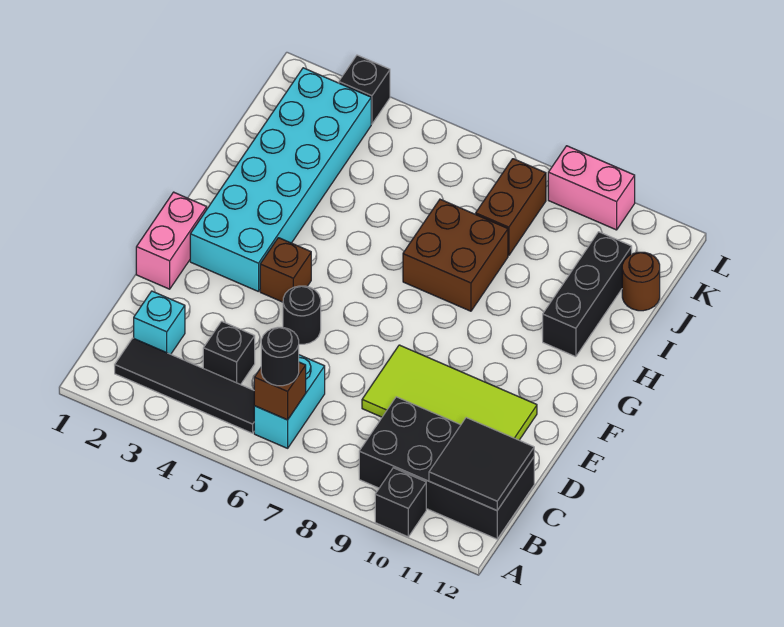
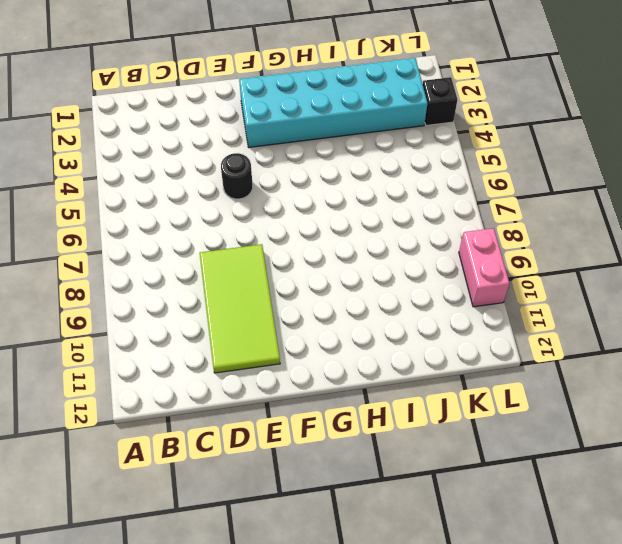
none -> black brick A10 level 1
none -> black tile B2:B5 level 1
none -> cyan brick B6:C6 level 1

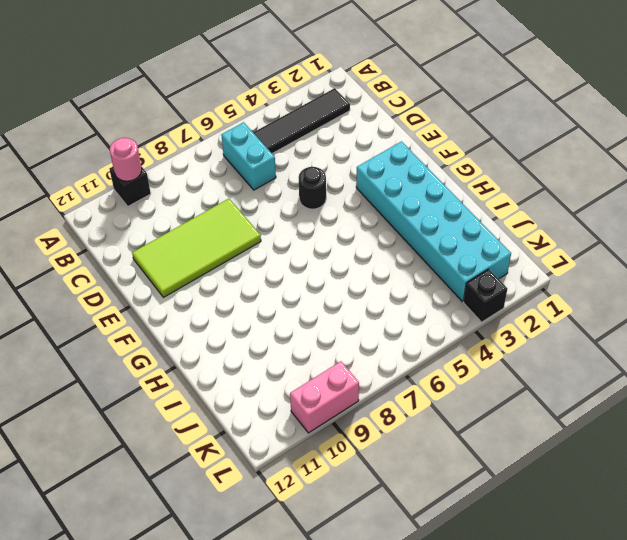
pink round brick A10 level 2 -> none
none -> black brick B9:C12 level 1
none -> cyan brick C2 level 1
none -> black brick C4 level 1

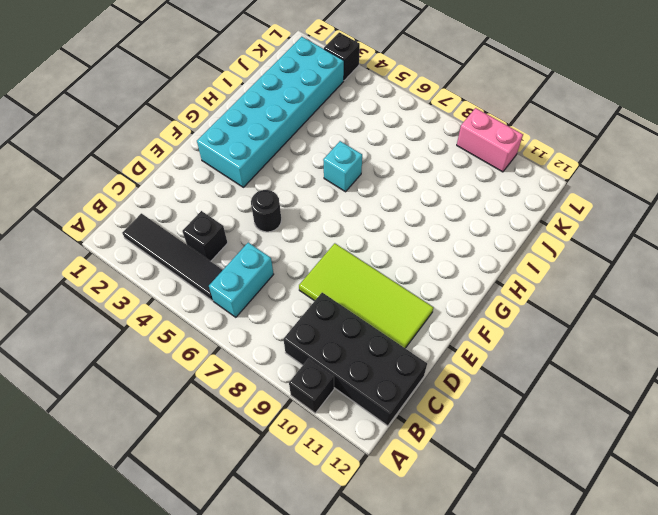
cyan brick H6 level 1 -> cyan brick C2 level 1
none -> pink brick E1:F1 level 1
none -> brown brick F4 level 1
none -> brown brick H7:I8 level 1

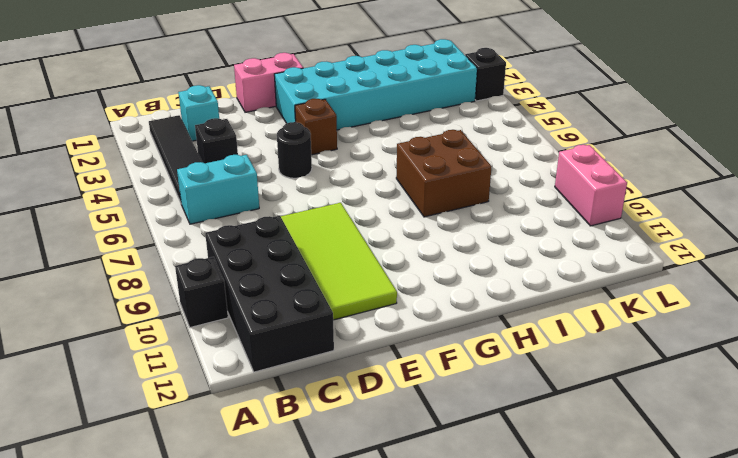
none -> black brick H11:J11 level 1
none -> brown brick J8:K8 level 1
none -> brown round brick J12 level 1

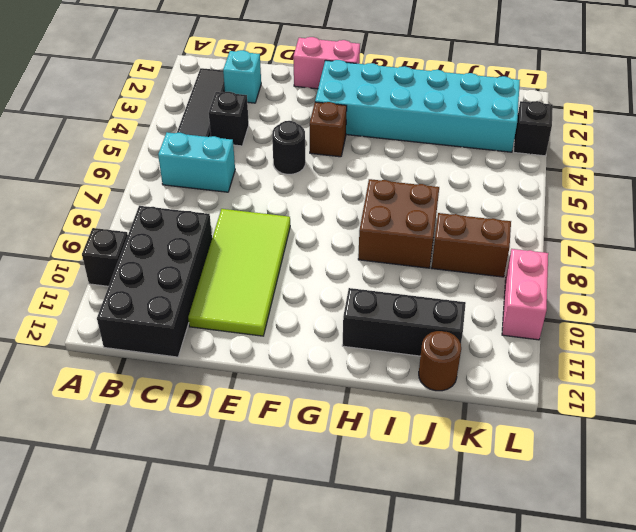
none -> brown brick B6 level 2
none -> black tile B11:C12 level 2
none -> black round brick B6 level 3

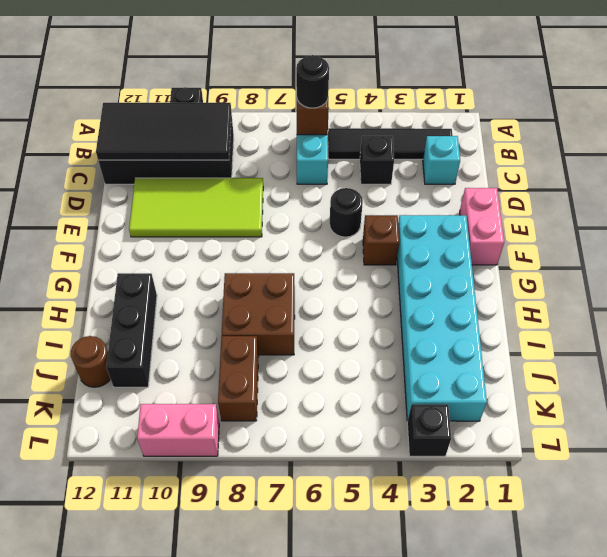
black tile B9:C12 level 2 -> black tile B11:C12 level 2

